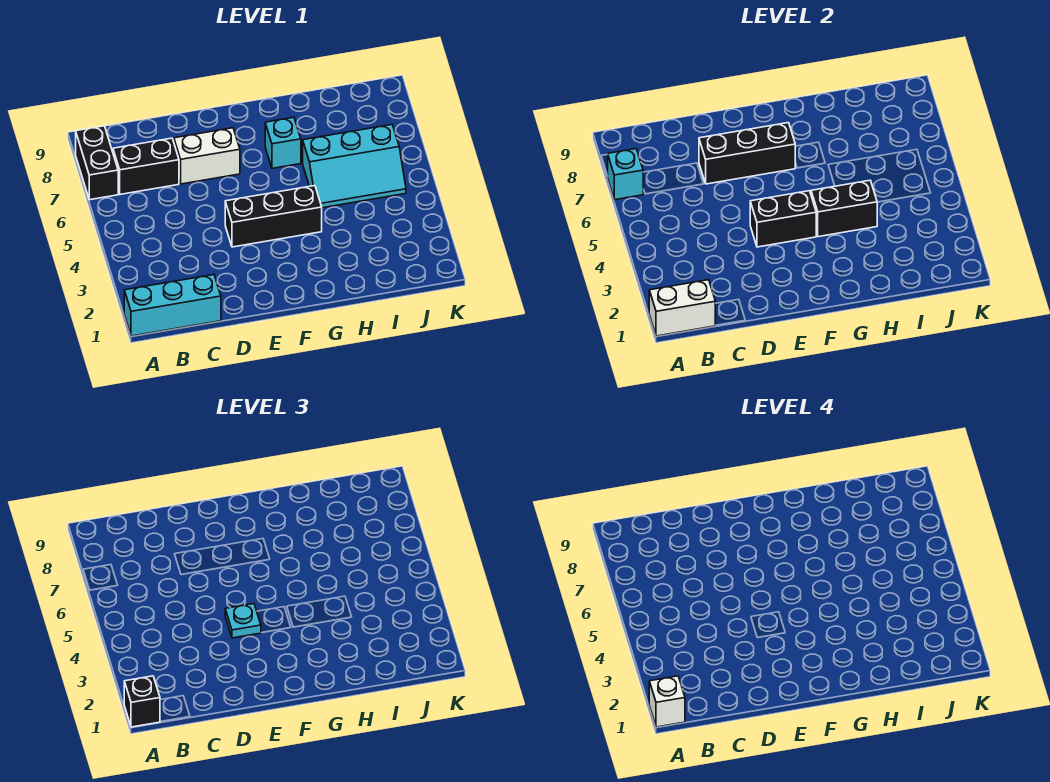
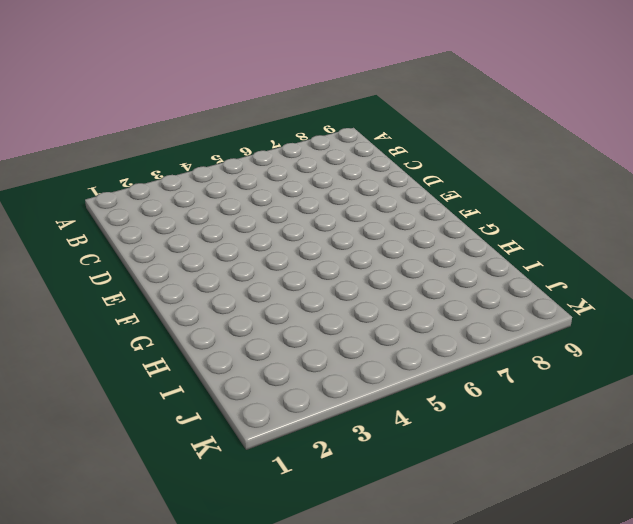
none -> cyan brick A1:C1 level 1
none -> black brick A7:A8 level 1
none -> black brick B7:C7 level 1

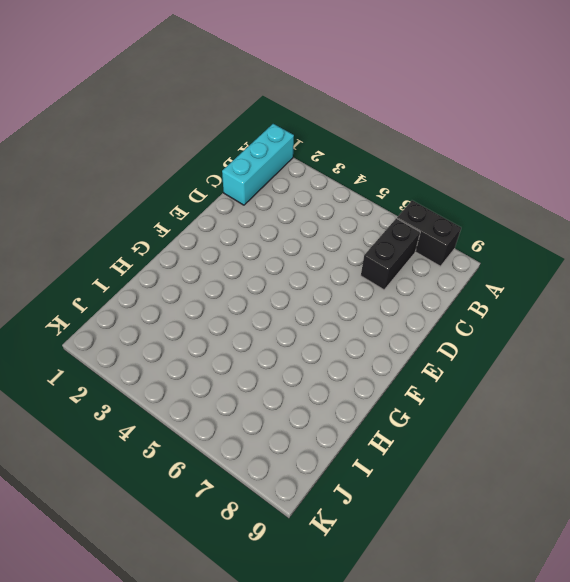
none -> white brick D7:E7 level 1
none -> black brick E4:G4 level 1
none -> cyan brick G7 level 1

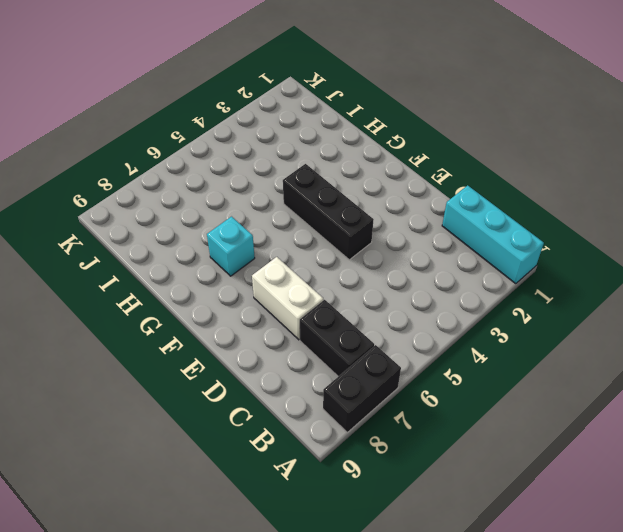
none -> cyan slope H5:J6 level 1 top 6
none -> white brick A1:B1 level 2
none -> cyan brick A7 level 2

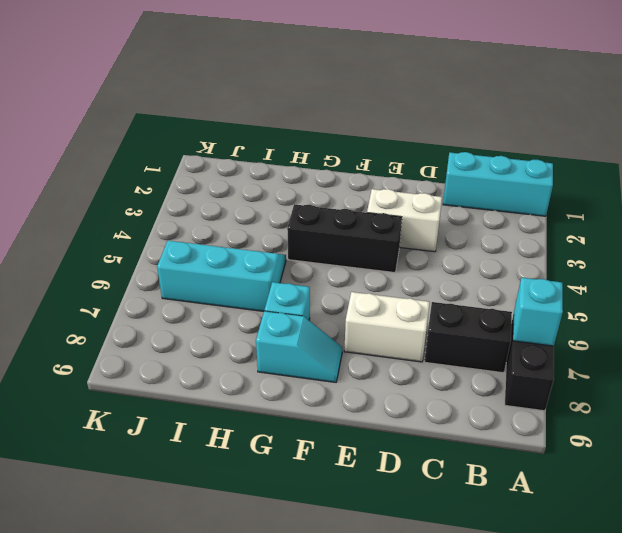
white brick D3:E3 level 1 -> white brick A1:B1 level 2
cyan slope F8:G8 level 1 top G -> none
none -> black brick D7:F7 level 2
none -> black brick E4:F4 level 2
none -> black brick G4:H4 level 2

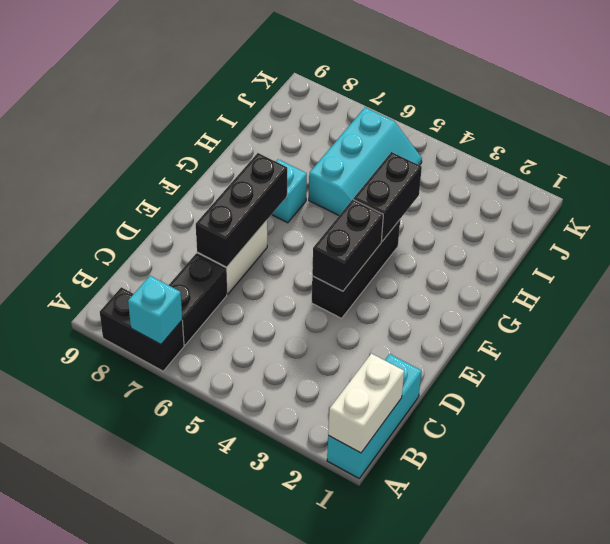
none -> black brick A1 level 3
none -> cyan plate E4 level 3
none -> white brick A1 level 4

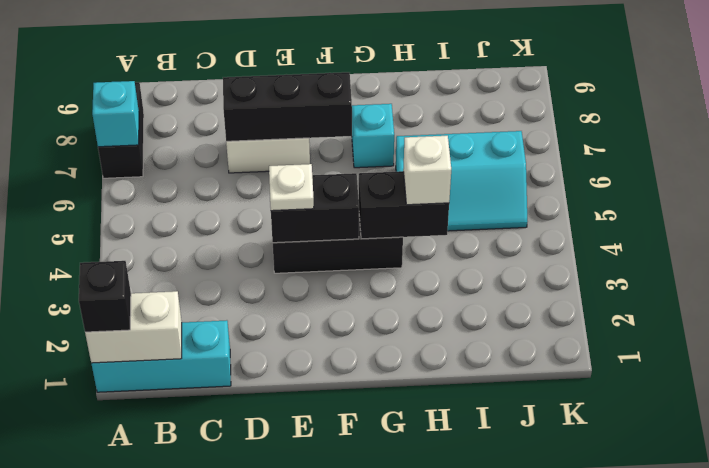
white plate E4 level 3 -> cyan plate E4 level 3
white brick H4 level 3 -> white brick A1 level 4
none -> black brick B7:C7 level 1

